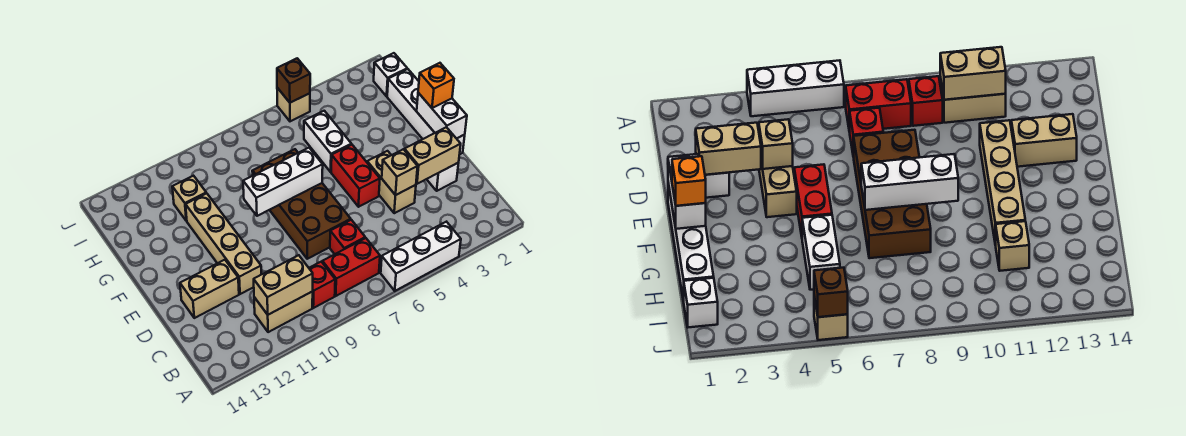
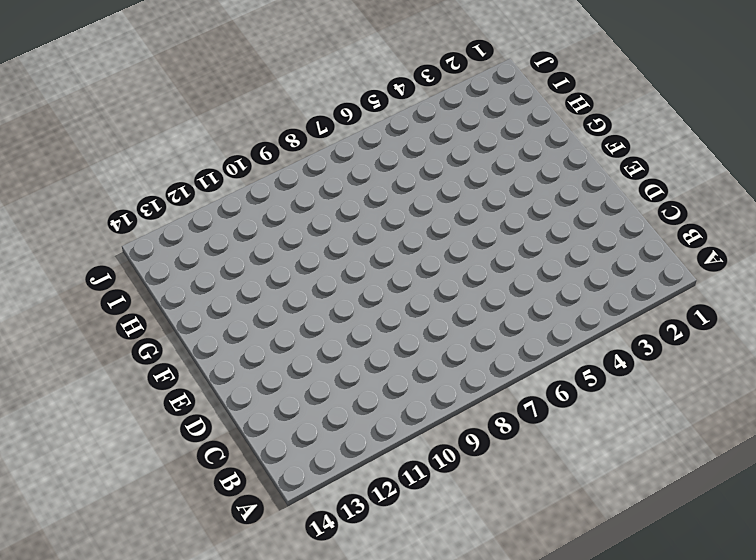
none -> white brick A4:A6 level 1
none -> red brick B7:B8 level 1
none -> red brick B9 level 1

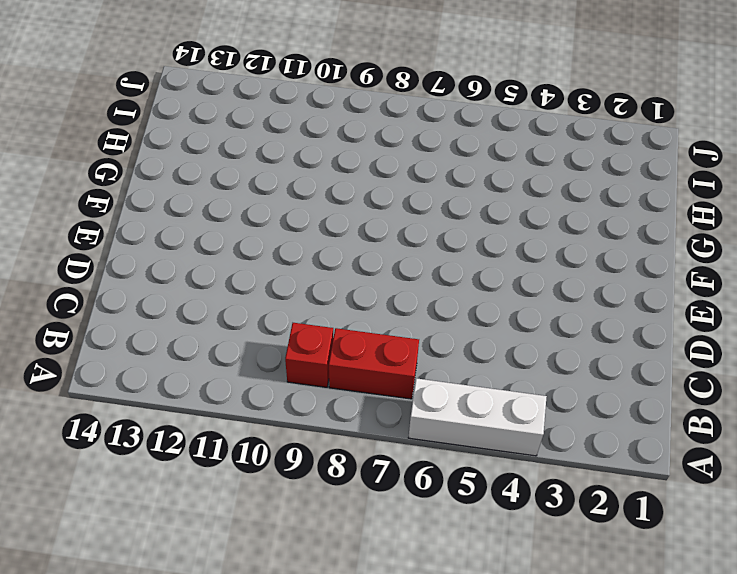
none -> tan brick B10:B11 level 1
none -> red brick C7 level 1
none -> white brick D2 level 1

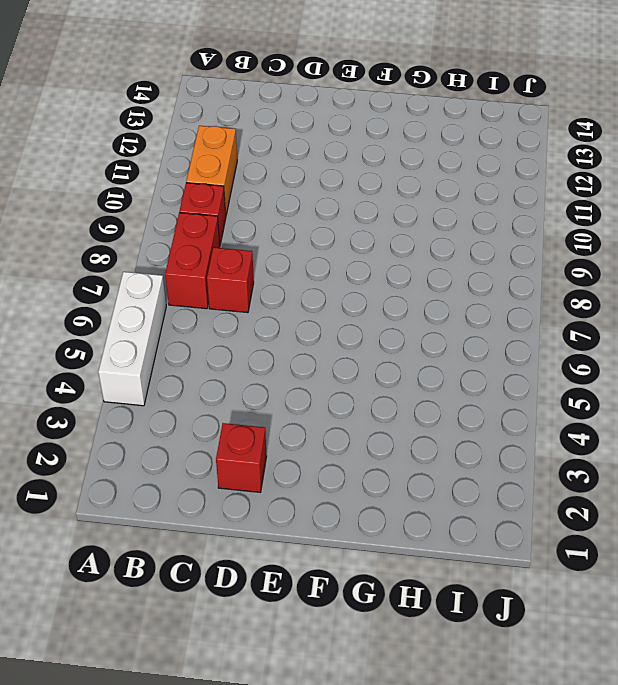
orange brick B10:B11 level 1 -> tan brick B10:B11 level 1
red brick D2 level 1 -> white brick D2 level 1
none -> tan brick D4:E4 level 1
none -> brown brick D7:G8 level 1
none -> tan brick D11:G11 level 1

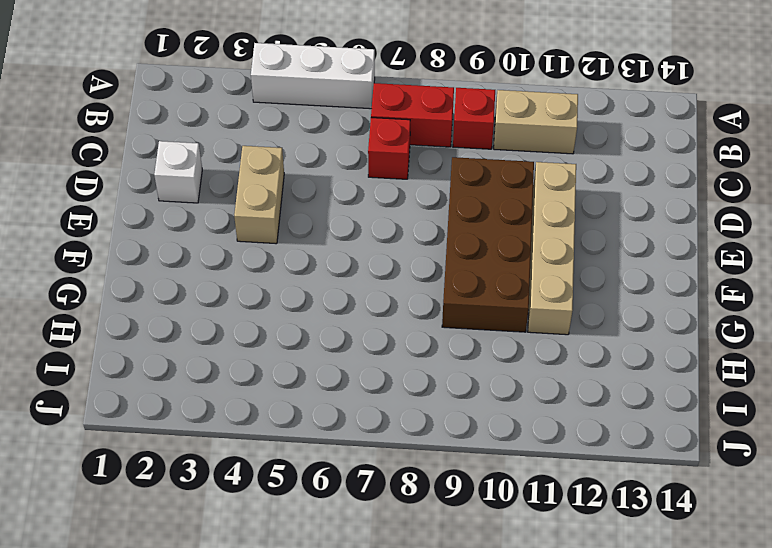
brown brick D9:G10 level 1 -> brown brick D7:G8 level 1
none -> tan brick D12:D13 level 1
none -> white brick E1:H1 level 1
none -> red brick E5:F5 level 1

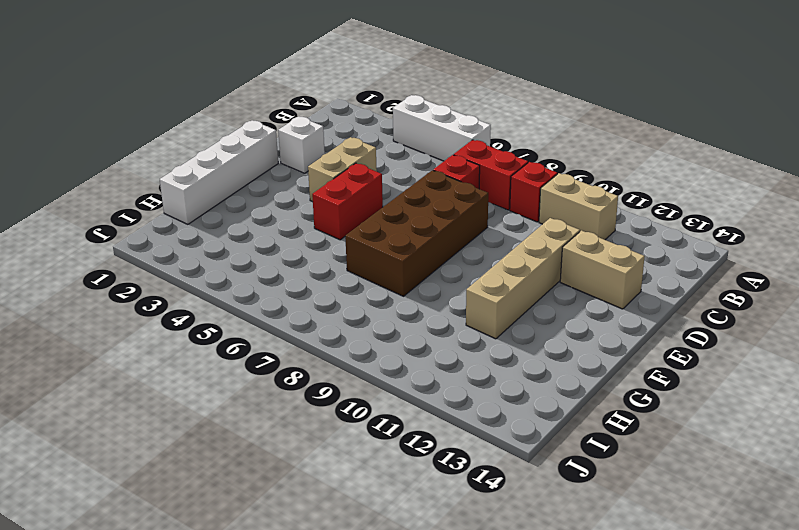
none -> white brick G5:H5 level 1
none -> tan brick H11 level 1
none -> white brick I1 level 1

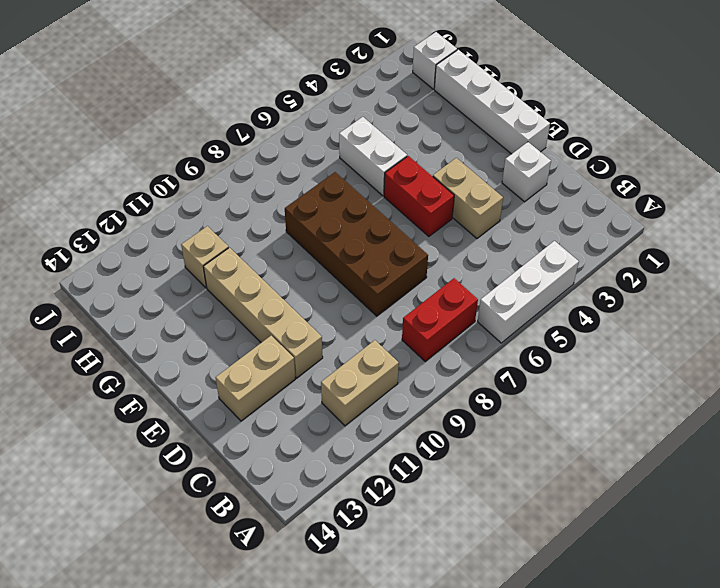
none -> red brick B9 level 1
none -> red brick C7 level 1
none -> tan brick J5 level 1

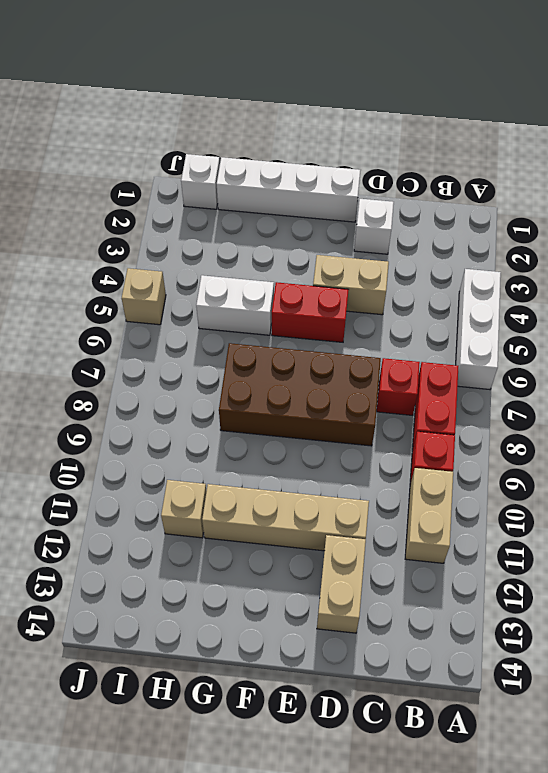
none -> tan brick B10:B11 level 2
none -> tan brick D2:D3 level 2
none -> tan brick D4 level 2

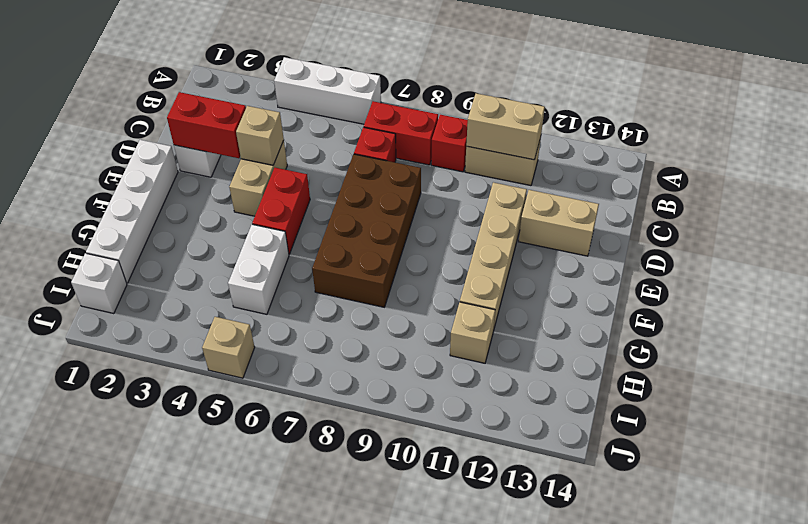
red brick D2:D3 level 2 -> tan brick D2:D3 level 2
none -> white brick E1:F1 level 2
none -> white brick F7:F9 level 2
none -> brown brick J5 level 2

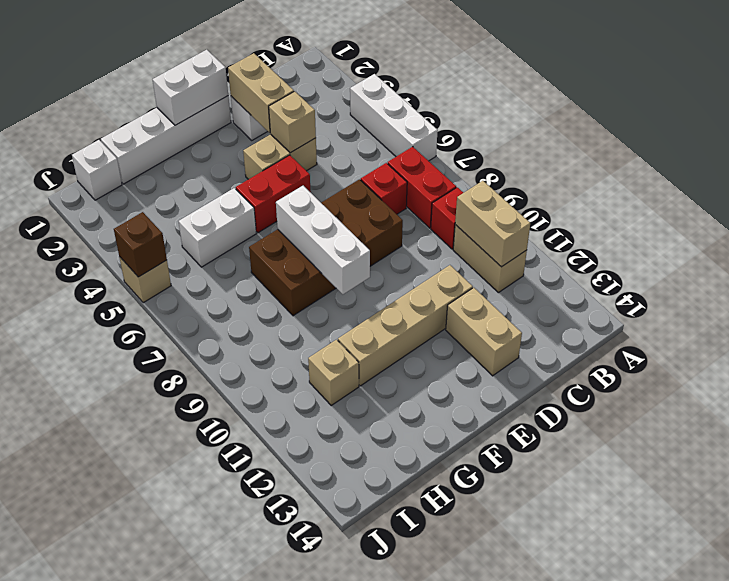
none -> orange brick F1 level 3

